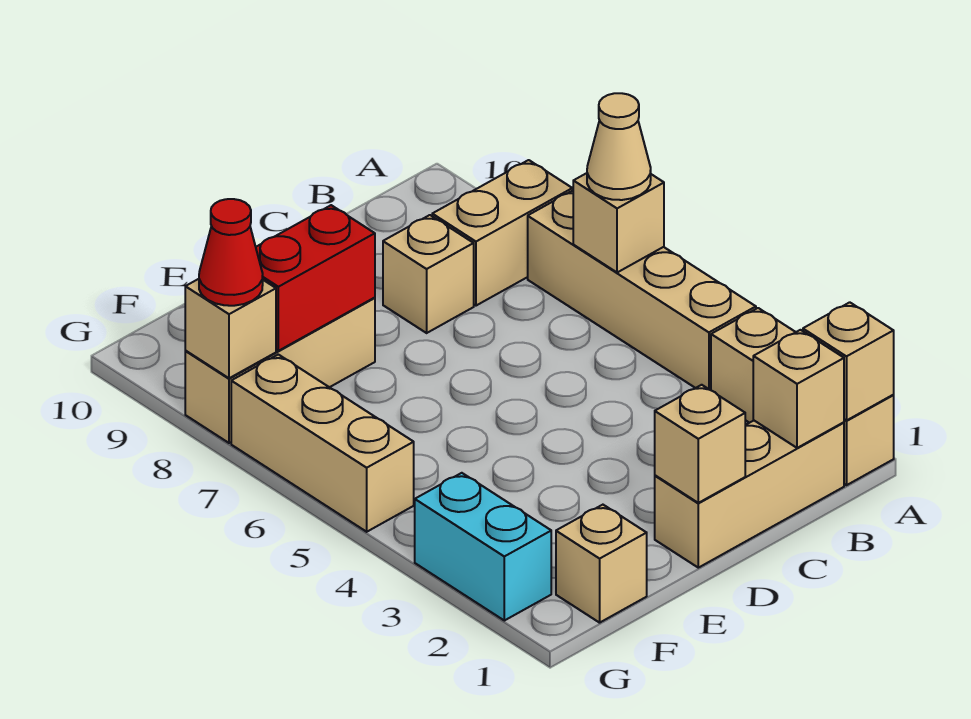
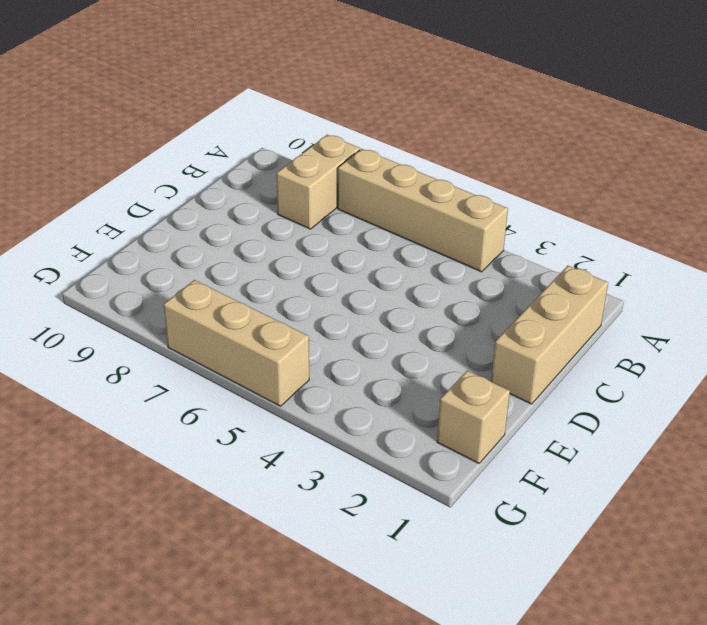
none -> tan brick A1:A3 level 1
none -> tan brick C8 level 1
none -> tan brick E8:G8 level 1

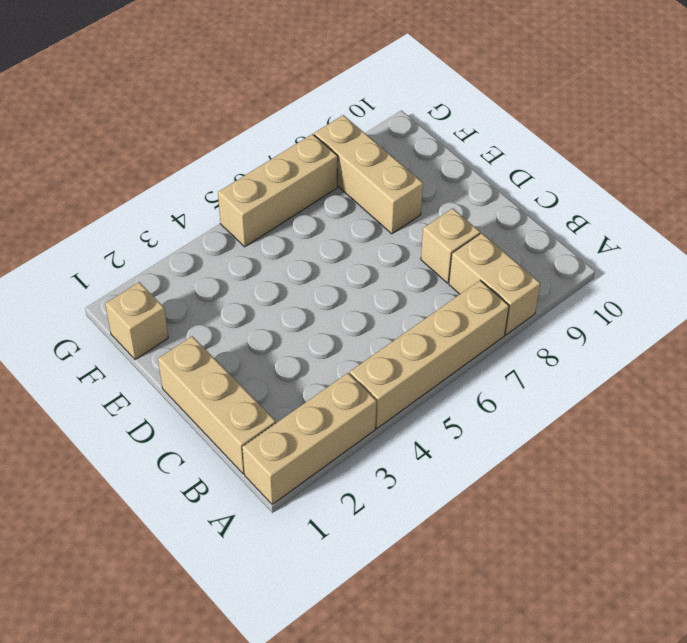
none -> cyan brick G2:G3 level 1
none -> tan brick A1 level 2
none -> tan brick A6 level 2

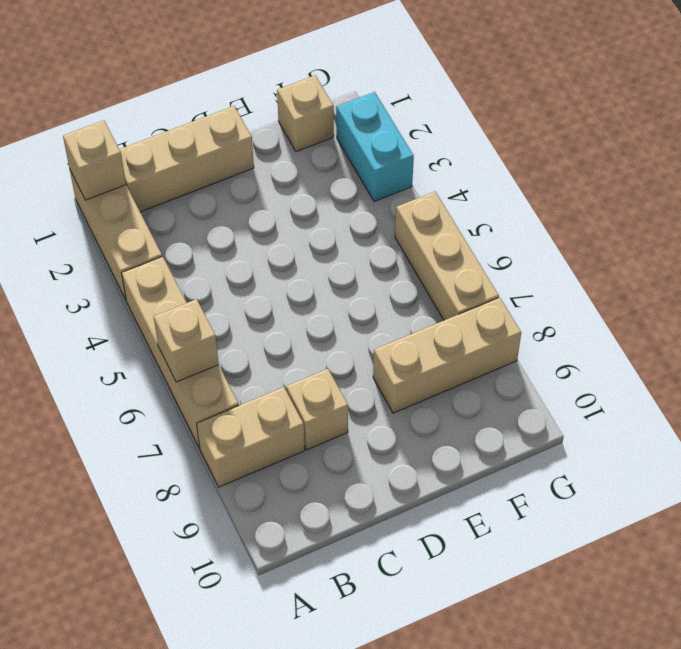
none -> tan brick B1 level 2
none -> tan brick D1 level 2
none -> red brick E8:F8 level 2

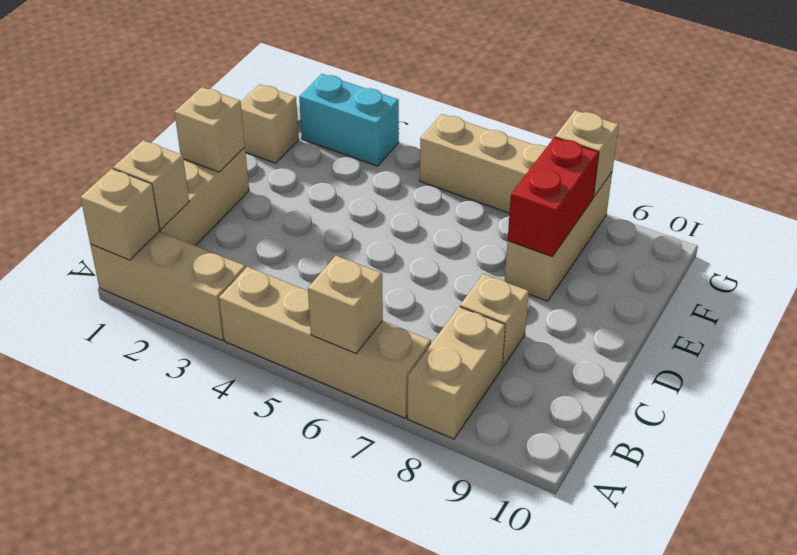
none -> tan cone A6 level 3
none -> red cone G8 level 3

